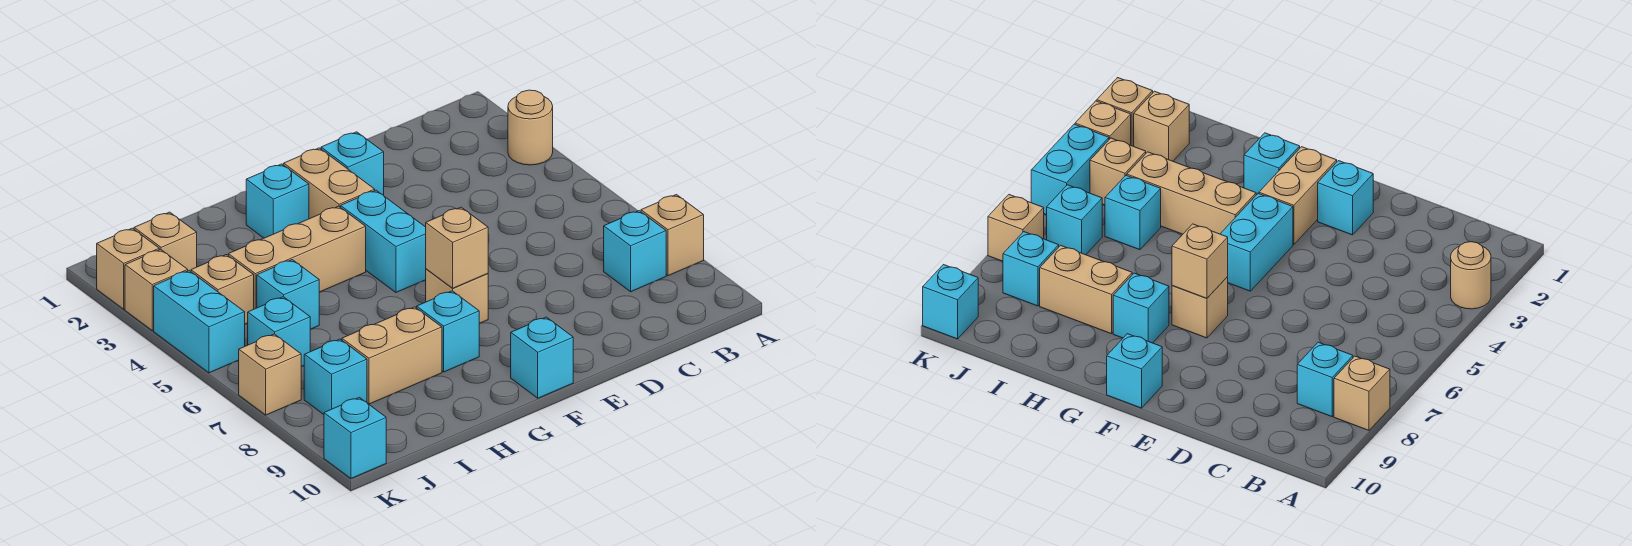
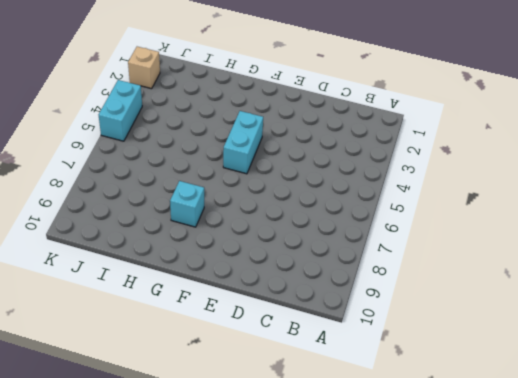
none -> tan round brick A3 level 1
none -> tan brick A8 level 1
none -> cyan brick B8 level 1

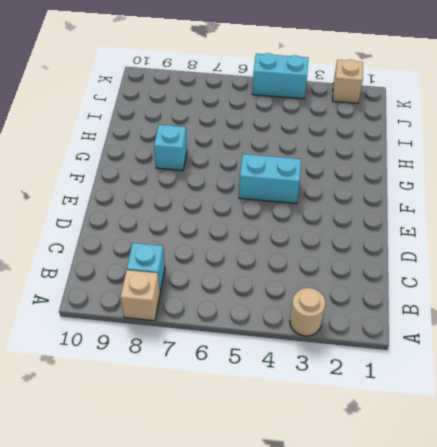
none -> cyan brick E2 level 1
none -> tan brick F2:F3 level 1
none -> tan brick F7 level 1

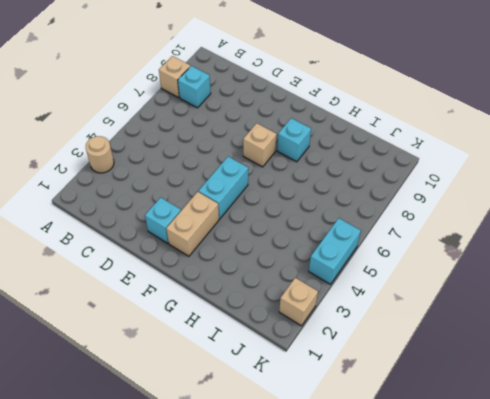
none -> cyan brick F10 level 1
none -> cyan brick G2 level 1
none -> tan brick G4:I4 level 1

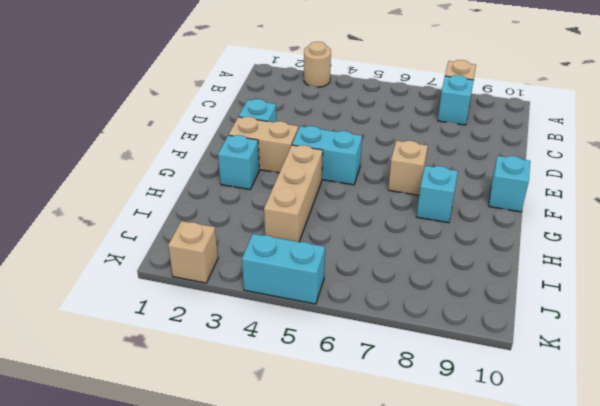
none -> tan brick H8:I8 level 1
none -> cyan brick I5 level 1
none -> tan brick J2 level 1

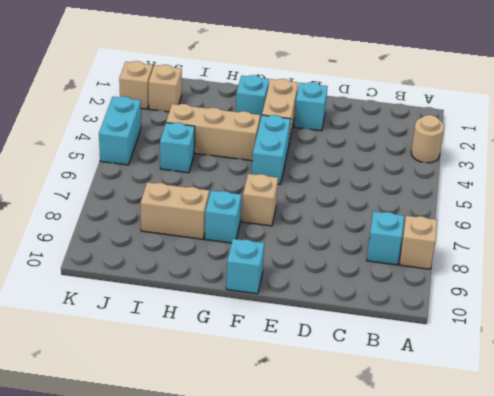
none -> tan brick J4 level 1
none -> cyan brick J6 level 1
none -> cyan brick J8 level 1

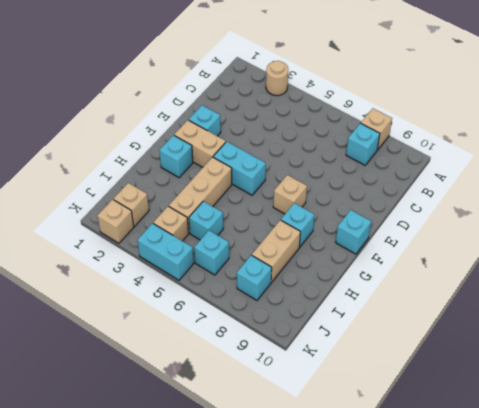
none -> tan brick K3 level 1
none -> tan brick K7 level 1
none -> cyan brick K10 level 1

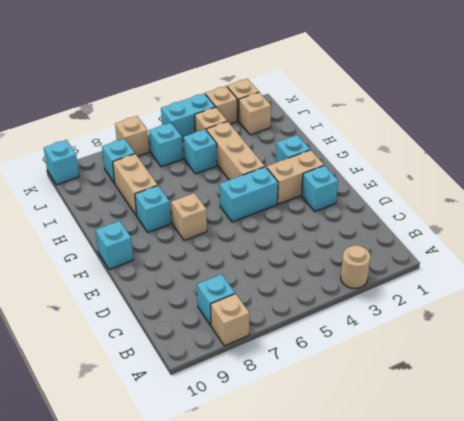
none -> tan brick F7 level 2

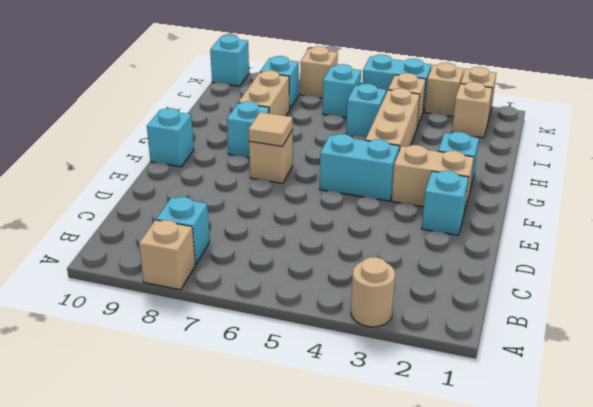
tan tile F7 level 2 -> tan brick F7 level 2

